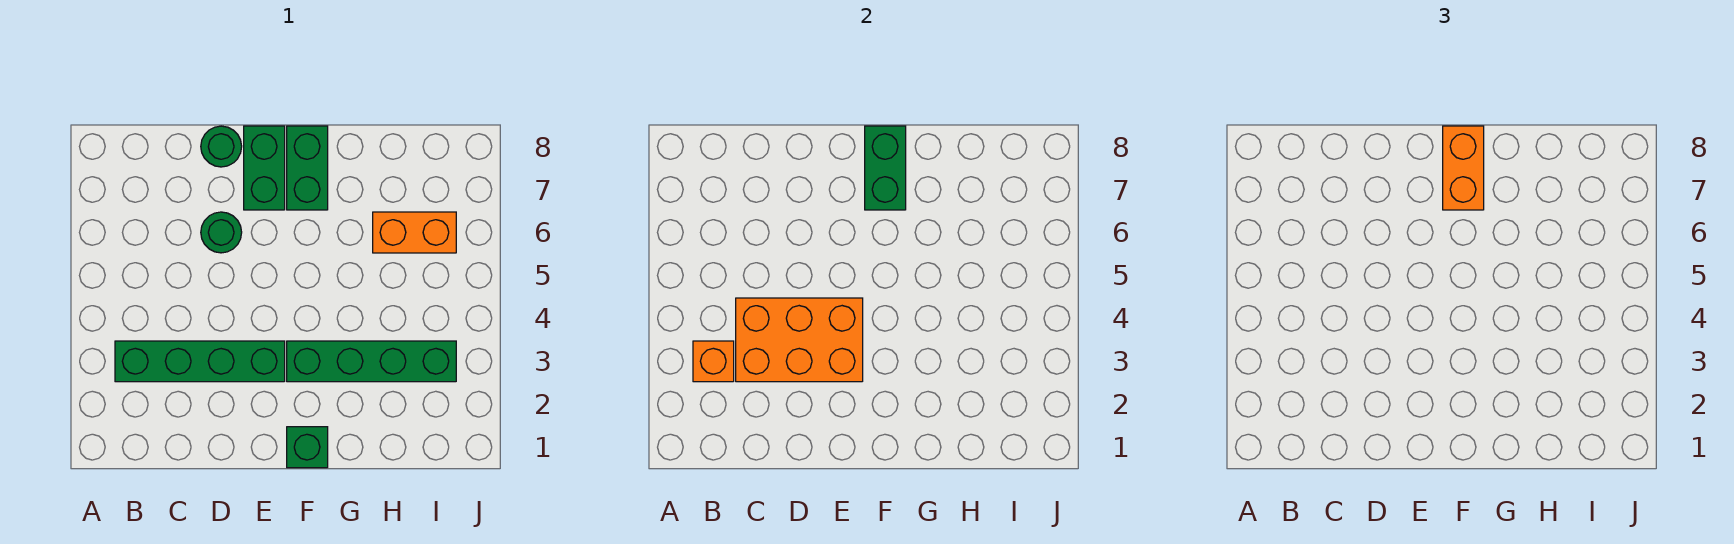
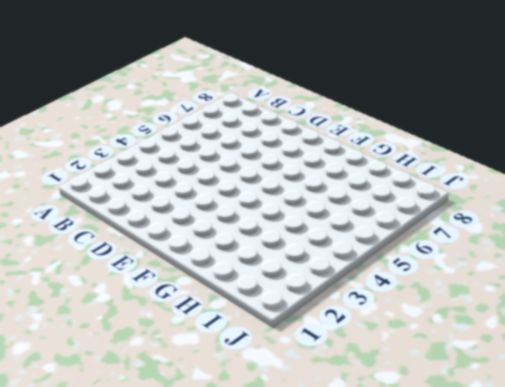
none -> green brick B3:E3 level 1
none -> green round brick D6 level 1
none -> green round brick D8 level 1

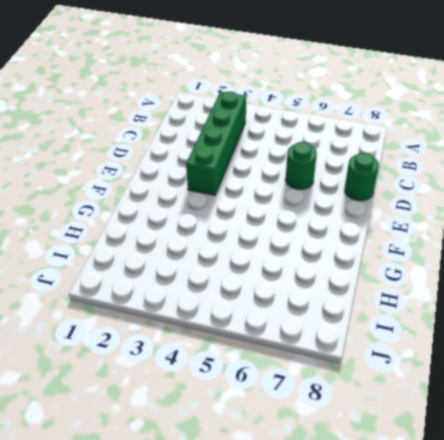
none -> green brick E7:E8 level 1
none -> green brick F1 level 1
none -> green brick F3:I3 level 1

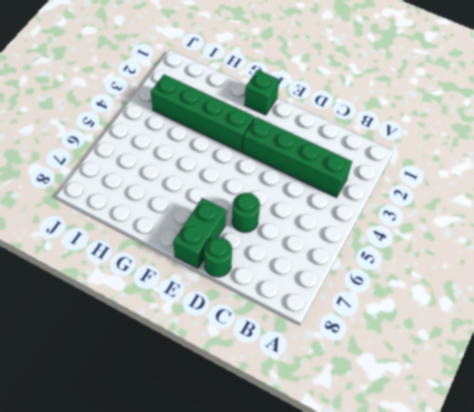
none -> green brick F7:F8 level 1
none -> orange brick H6:I6 level 1
none -> orange brick B3 level 2

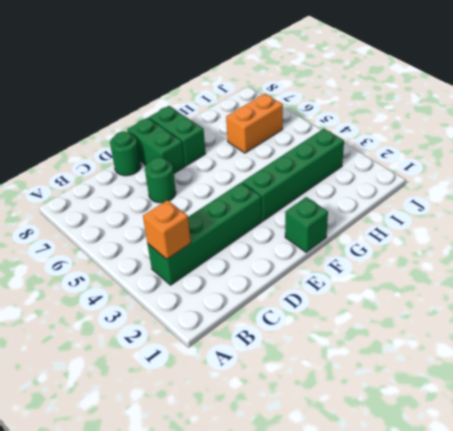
none -> orange brick C3:E4 level 2
none -> green brick F7:F8 level 2
none -> orange brick F7:F8 level 3

